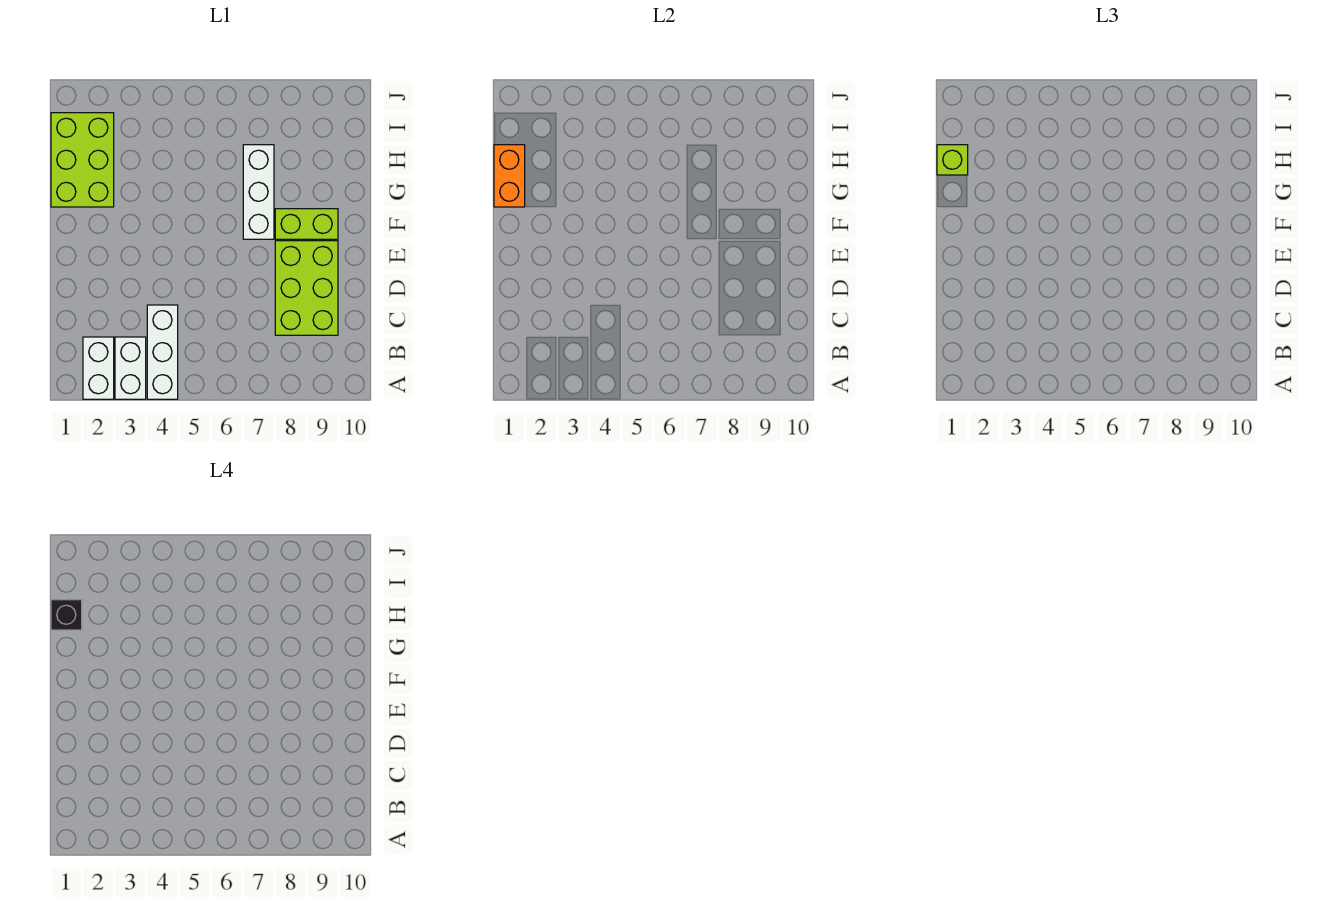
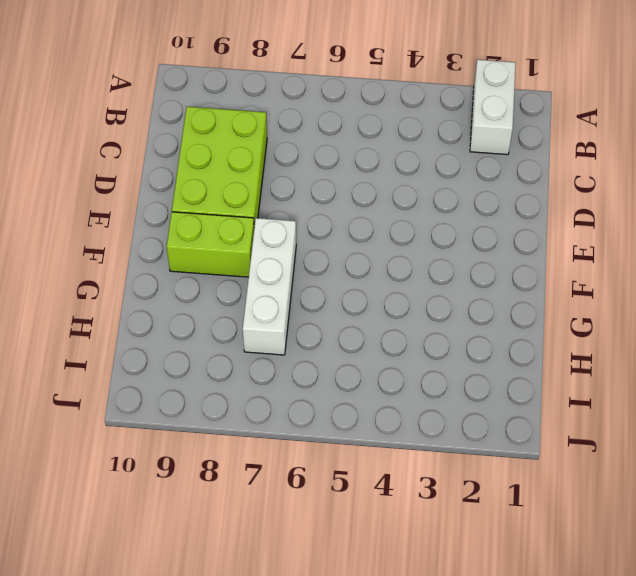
none -> white brick A3:B3 level 1
none -> white brick A4:C4 level 1

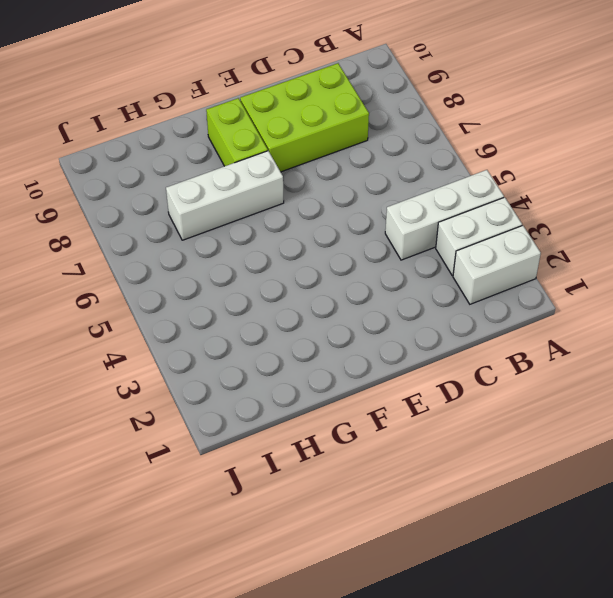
none -> lime brick G1:I2 level 1
none -> orange brick G1:H1 level 2

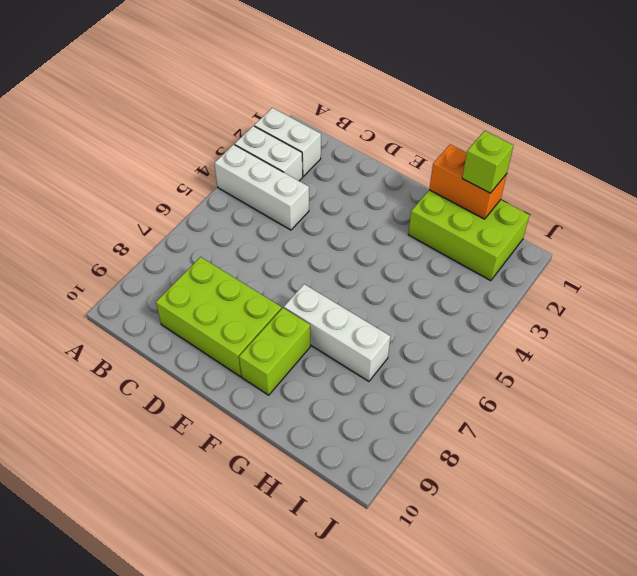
none -> black brick H1 level 4

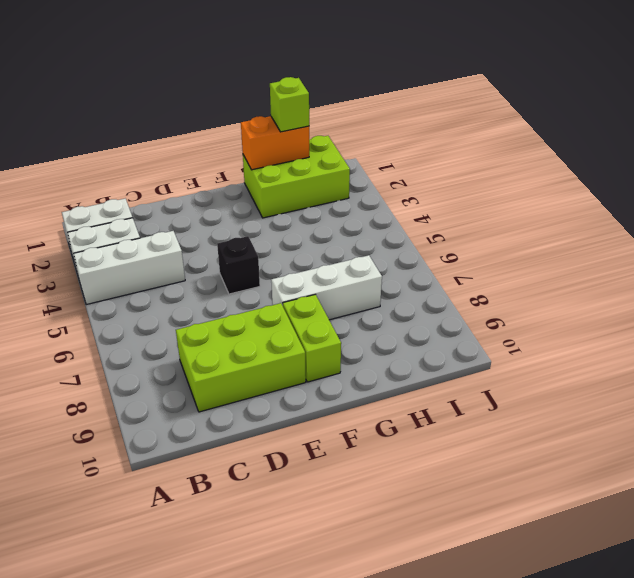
black brick E5 level 1 -> black brick H1 level 4

